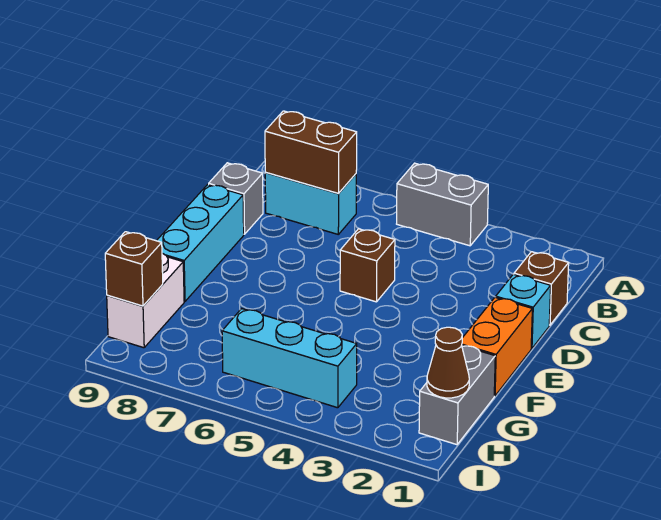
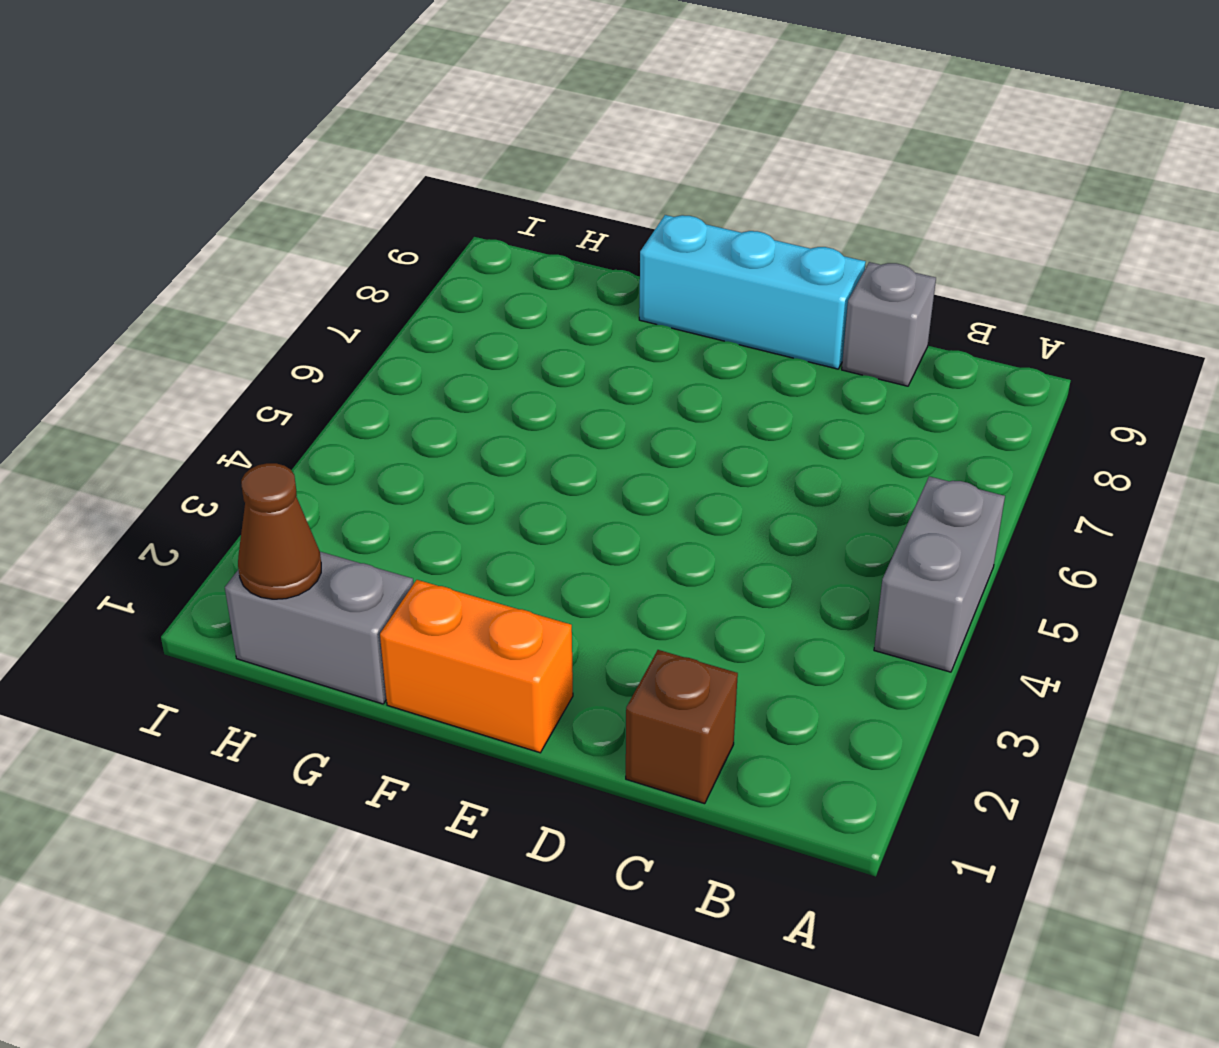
none -> cyan brick B7:B8 level 1
none -> cyan brick D1 level 1
none -> brown brick D5 level 1

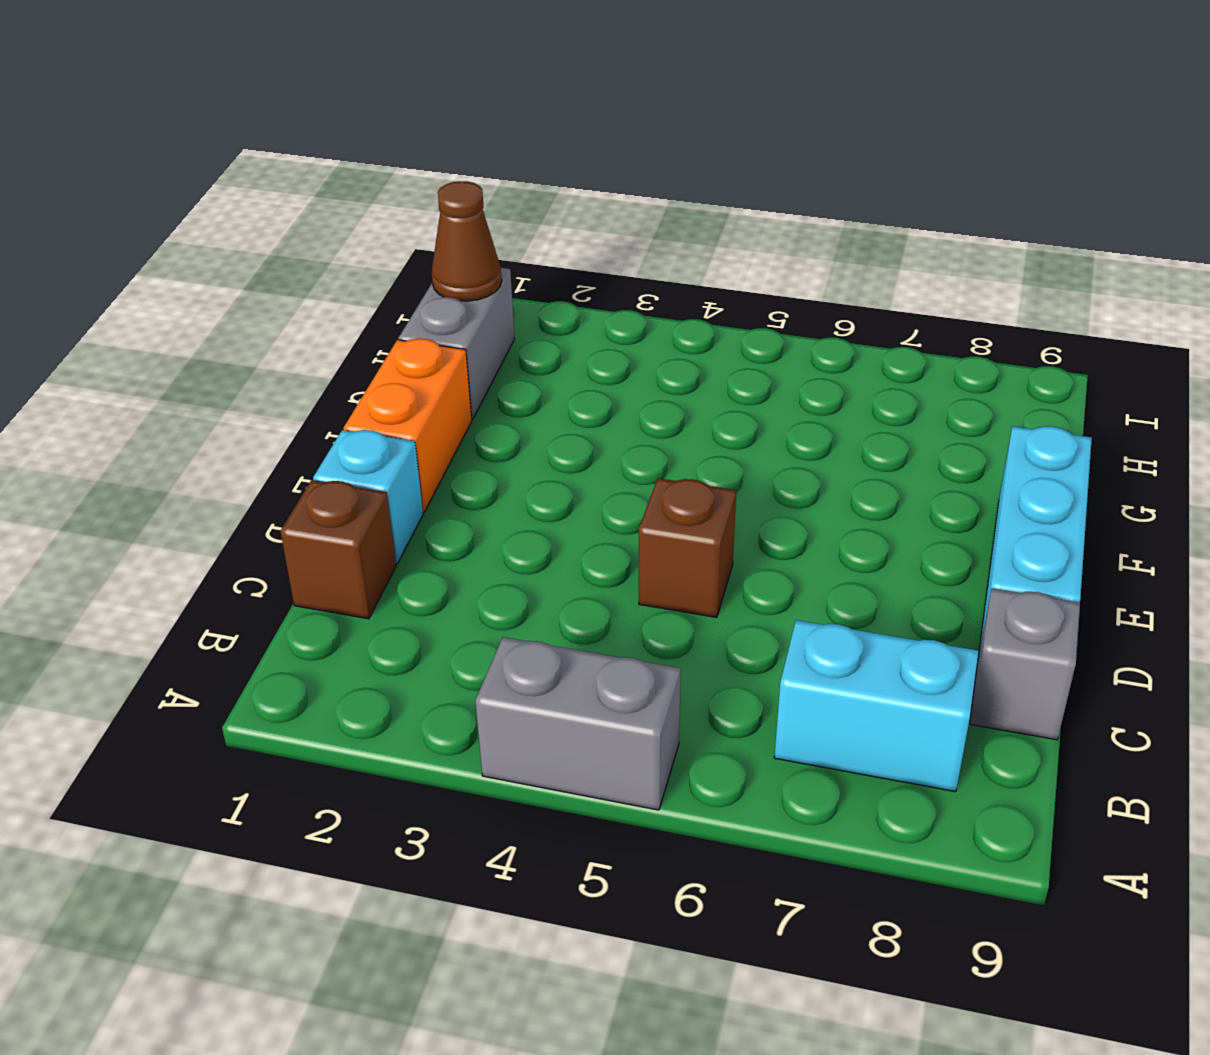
none -> white brick G9:H9 level 1
none -> cyan brick H4:H6 level 1
none -> brown brick B7:B8 level 2

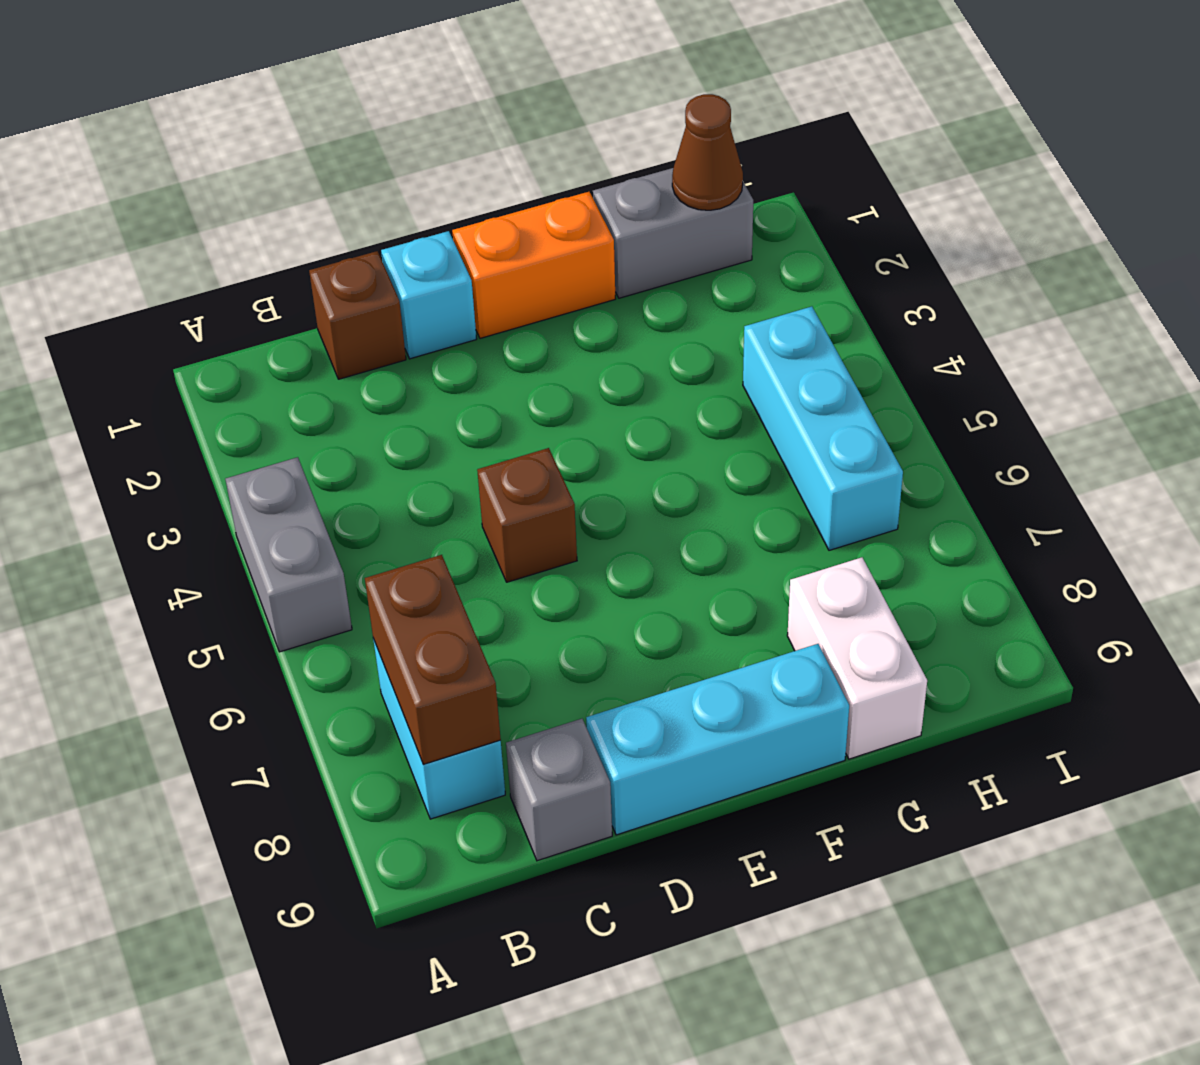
white brick G8:G9 level 1 -> white brick G9:H9 level 1
none -> brown brick H9 level 2

